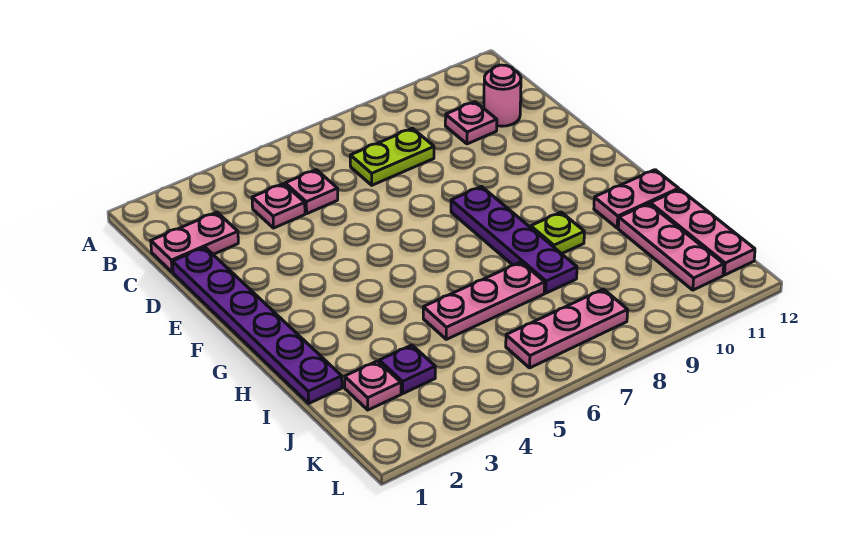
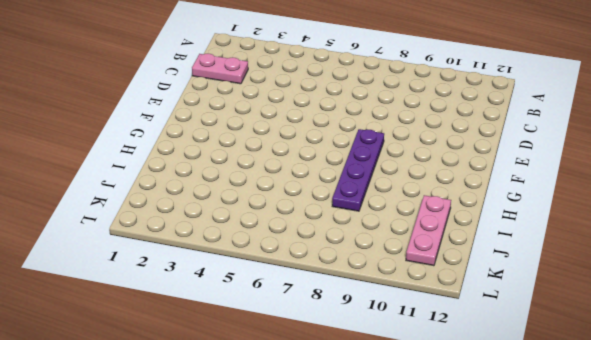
none -> pink plate C4 level 1
none -> pink plate C5 level 1
none -> lime plate C7:C8 level 1

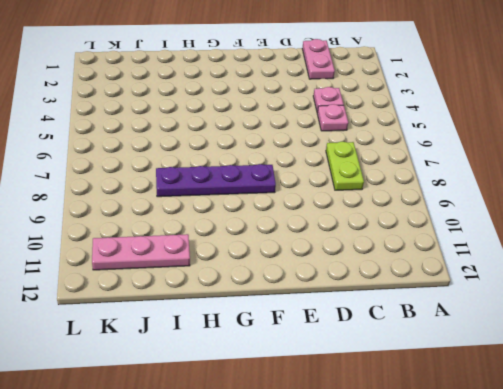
none -> pink plate C10 level 1
none -> pink round brick C11 level 1
none -> purple plate D1:I1 level 1

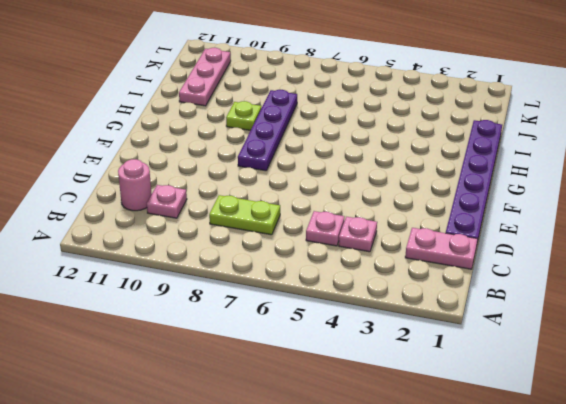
none -> pink plate H11:H12 level 1
none -> pink plate I5:I7 level 1
none -> pink plate I12:K12 level 1

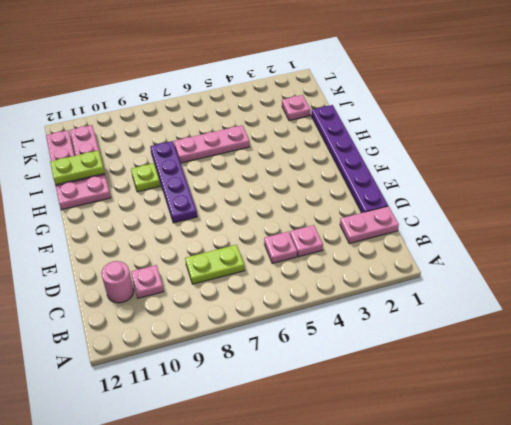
lime plate I11:I12 level 2 -> none
none -> purple plate J3 level 1
none -> pink plate K6:K8 level 1

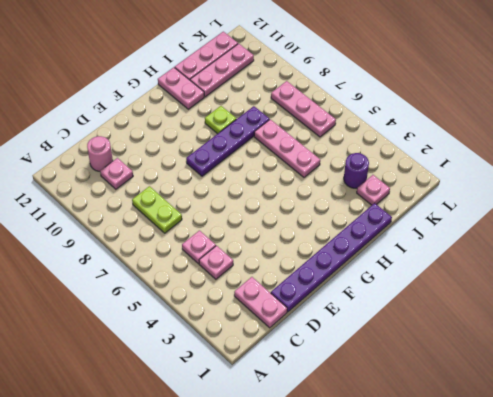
purple round brick J3 level 1 -> purple plate J3 level 1

